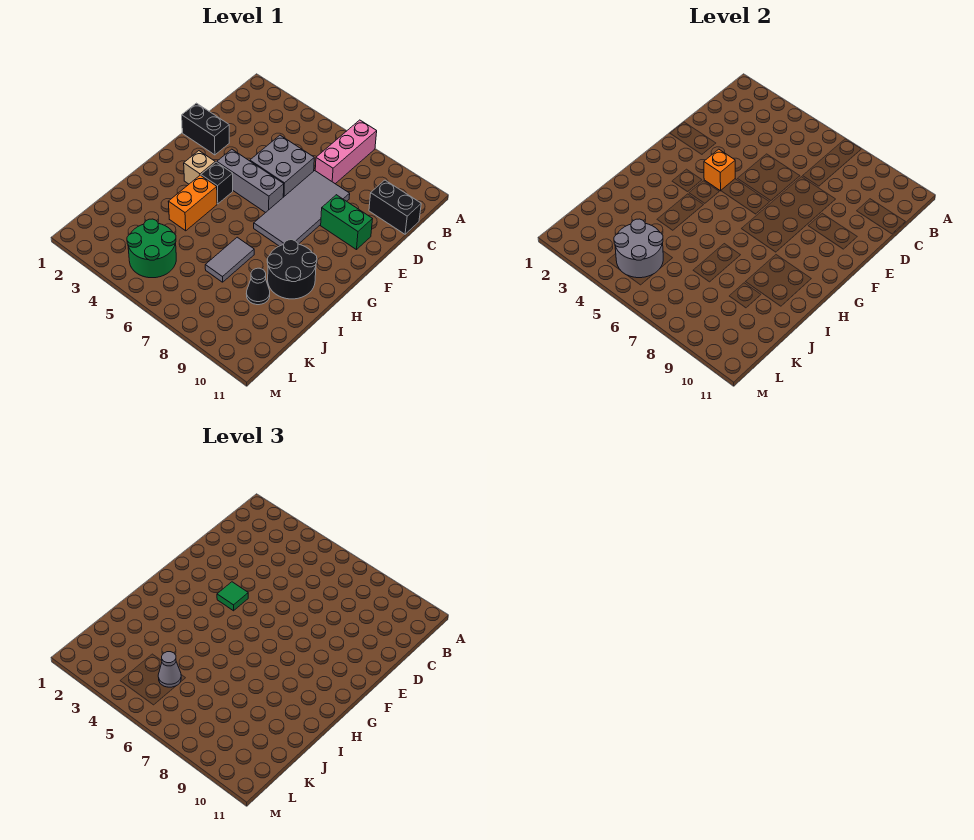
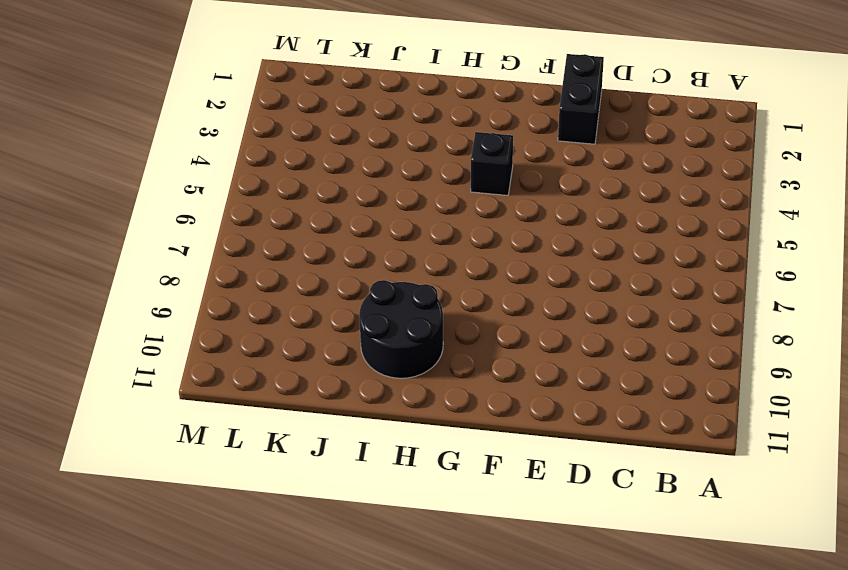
none -> pink brick A7:C7 level 1
none -> black brick C10:C11 level 1
none -> grey brick D5:E6 level 1

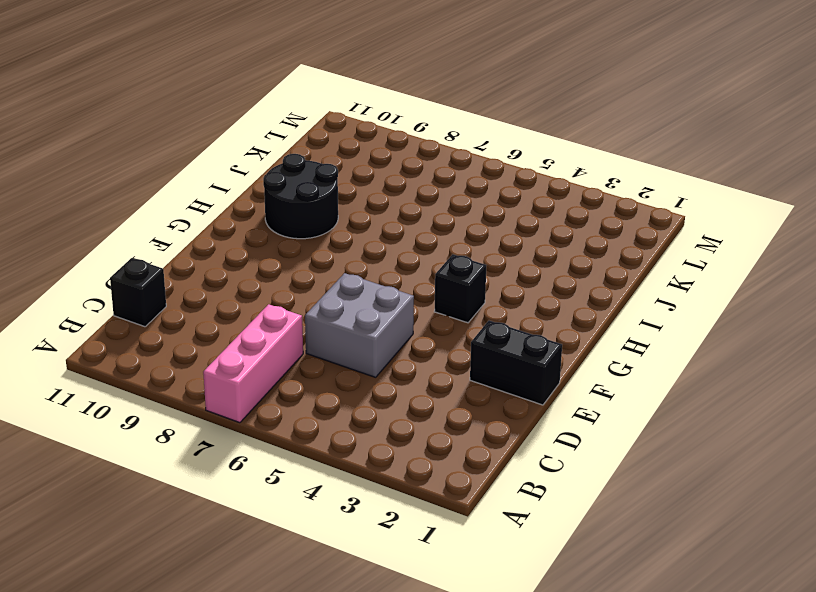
black brick C11 level 1 -> black brick C10:C11 level 1
none -> grey tile D7:G8 level 1
none -> green brick E9:E10 level 1
none -> grey brick F4:F6 level 1

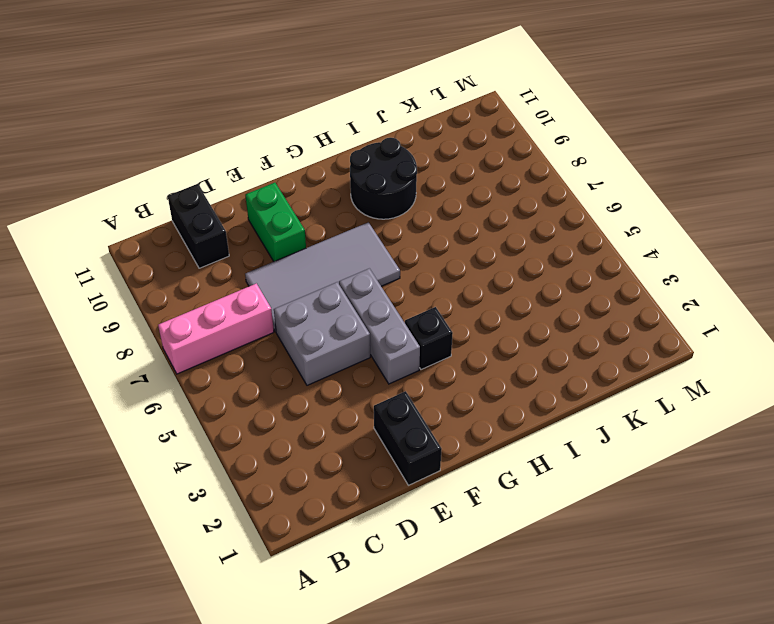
none -> tan brick G3 level 1
none -> orange brick H4:I4 level 1
none -> grey tile I7:J7 level 1

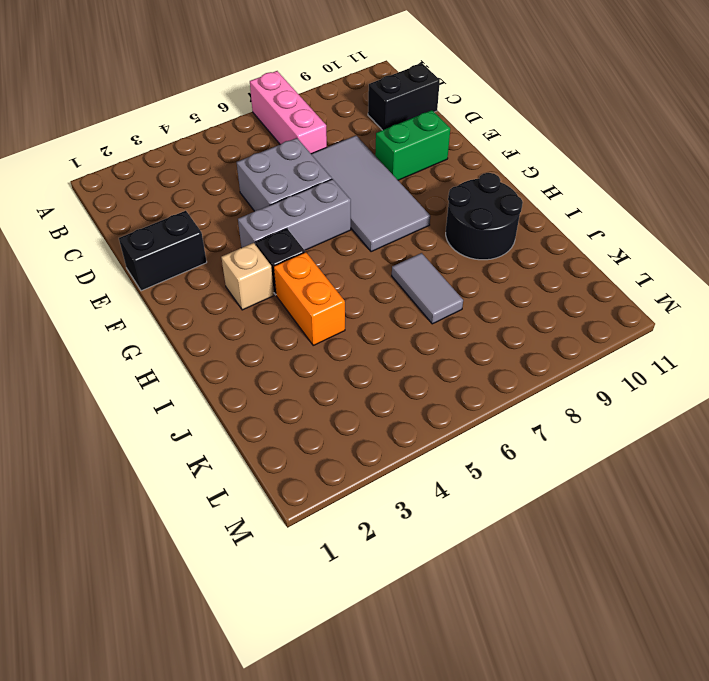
none -> black cone J9 level 1
none -> green round brick K4:L5 level 1
none -> orange brick F4 level 2

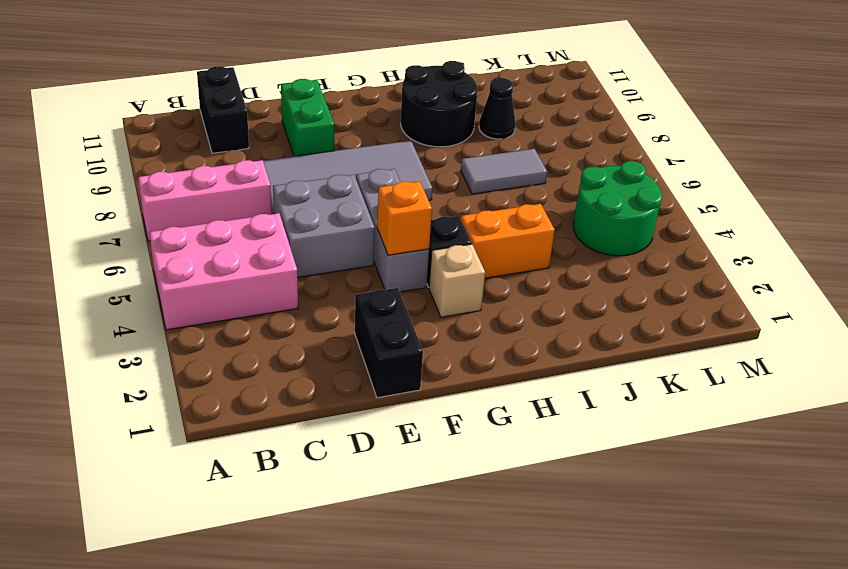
pink brick A4:C5 level 1 -> none
none -> grey round brick K4:L5 level 2
none -> green tile F4 level 3
none -> grey cone K5 level 3

